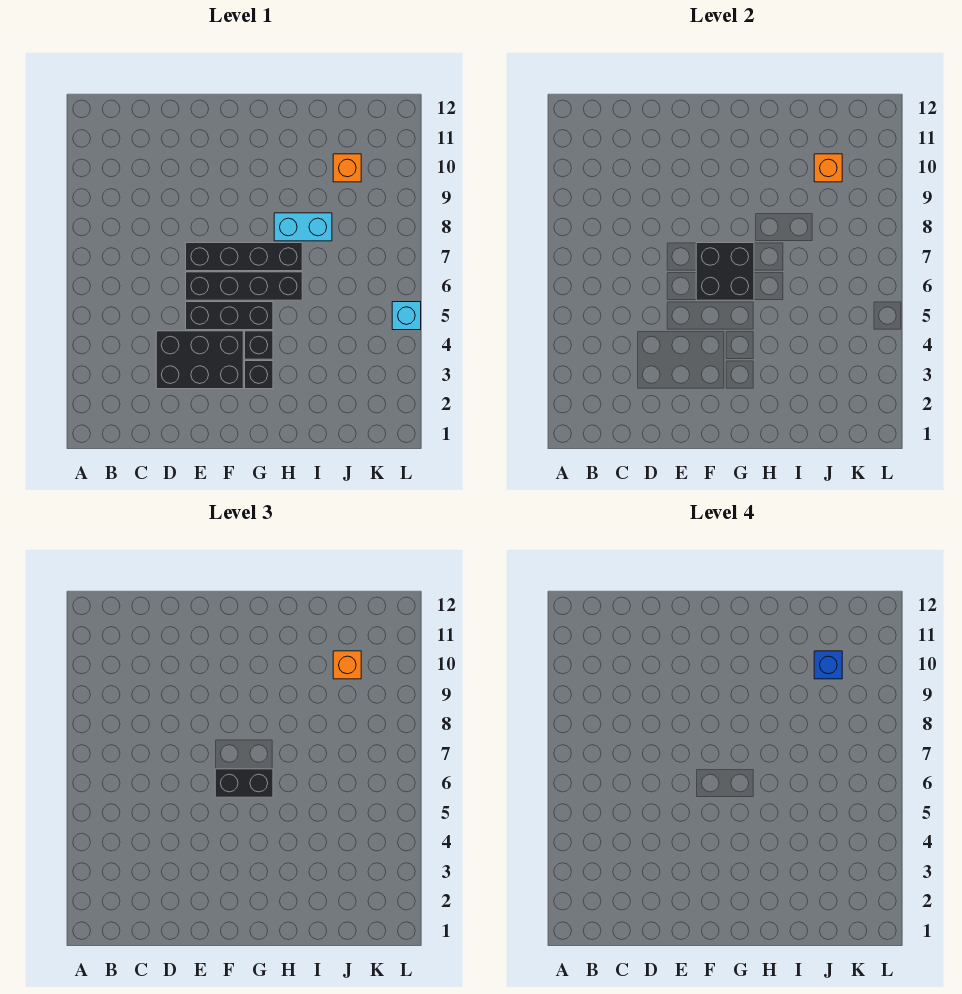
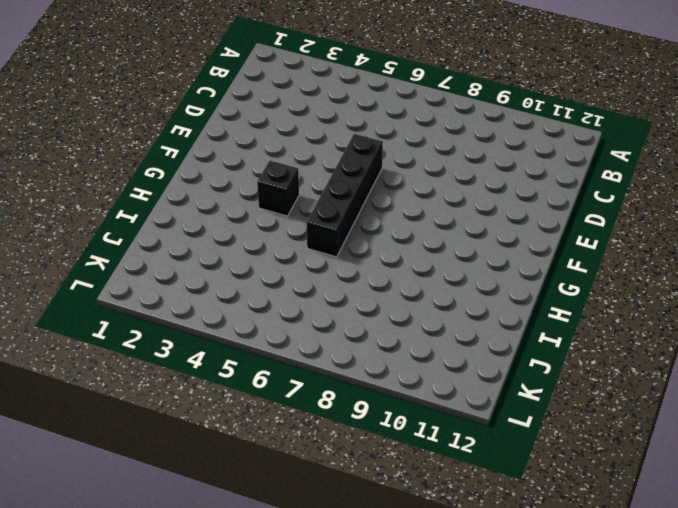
none -> black brick D3:F4 level 1
none -> black brick E5:G5 level 1
none -> black brick E7:H7 level 1

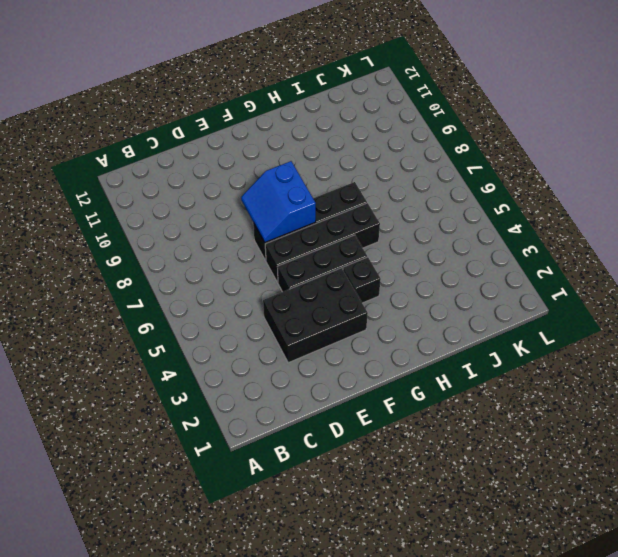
blue slope E7:F8 level 2 top F -> black brick F6:G7 level 2
none -> black brick G3 level 1
none -> cyan brick H8:I8 level 1
none -> orange brick J10 level 1

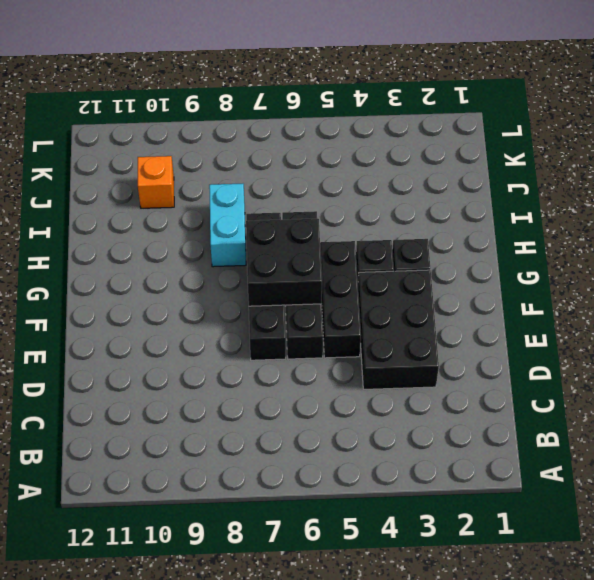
none -> cyan brick L5 level 1
none -> orange brick J10 level 2
none -> black brick F6:G6 level 3

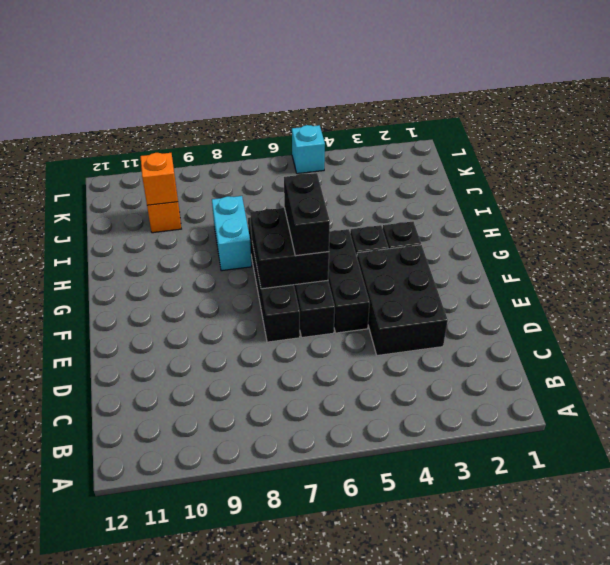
none -> orange brick J10 level 3
none -> blue brick J10 level 4

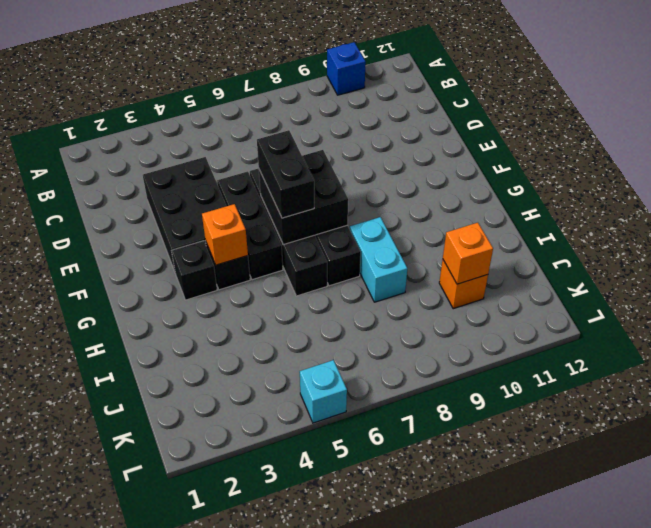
blue brick A10 level 1 -> blue brick J10 level 4
orange brick G4 level 2 -> orange brick J10 level 3

